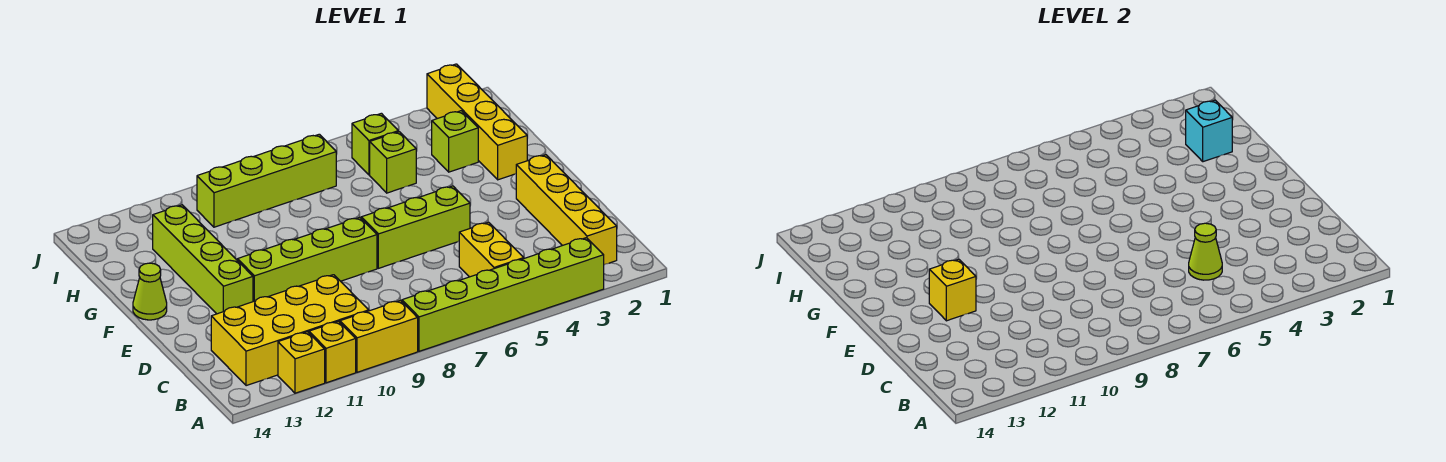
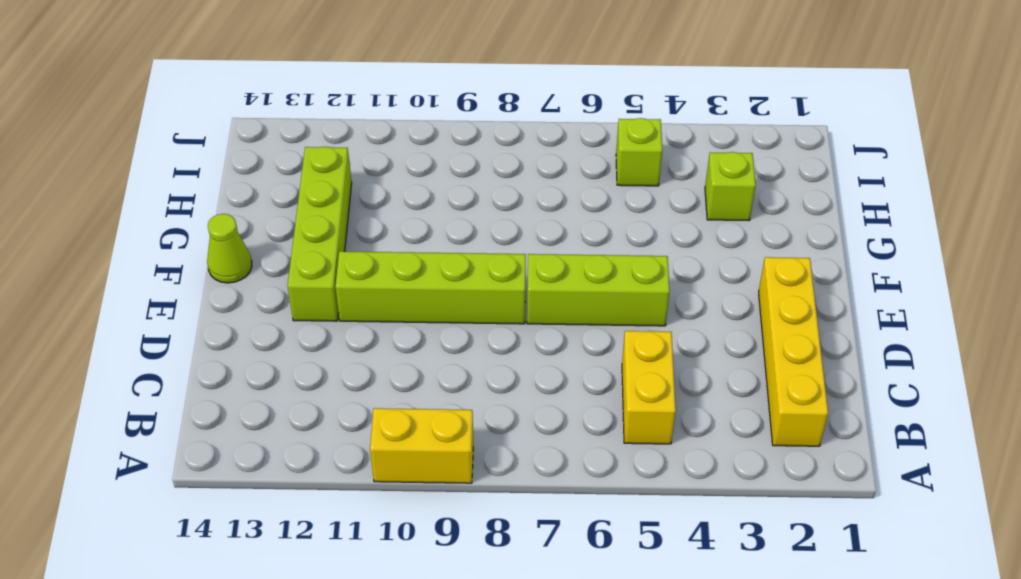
none -> lime brick A3:A8 level 1
none -> yellow brick A11 level 1
none -> yellow brick A12 level 1

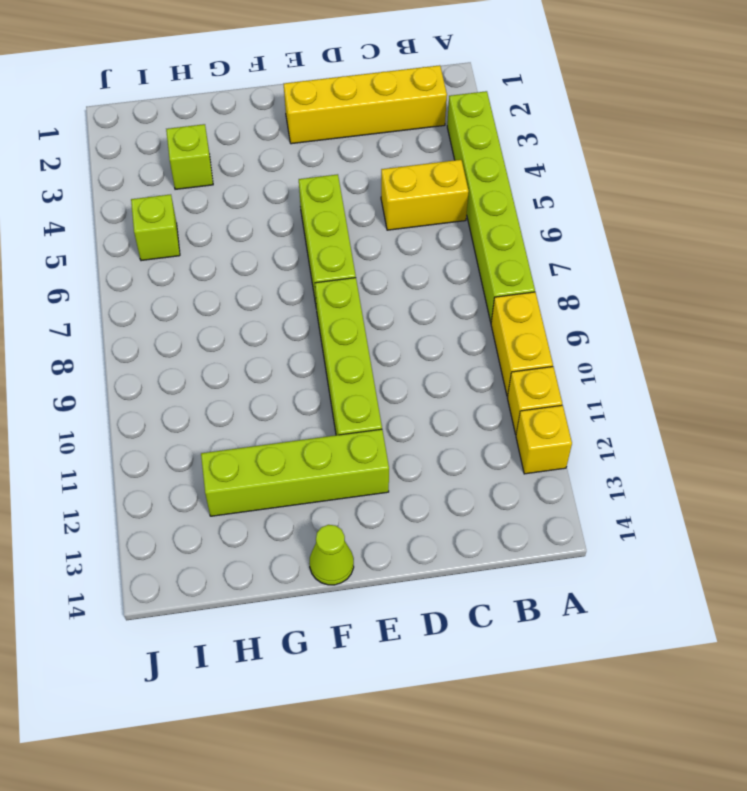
none -> yellow brick B10:C13 level 1
none -> yellow brick G2:J2 level 1
none -> lime brick H5 level 1

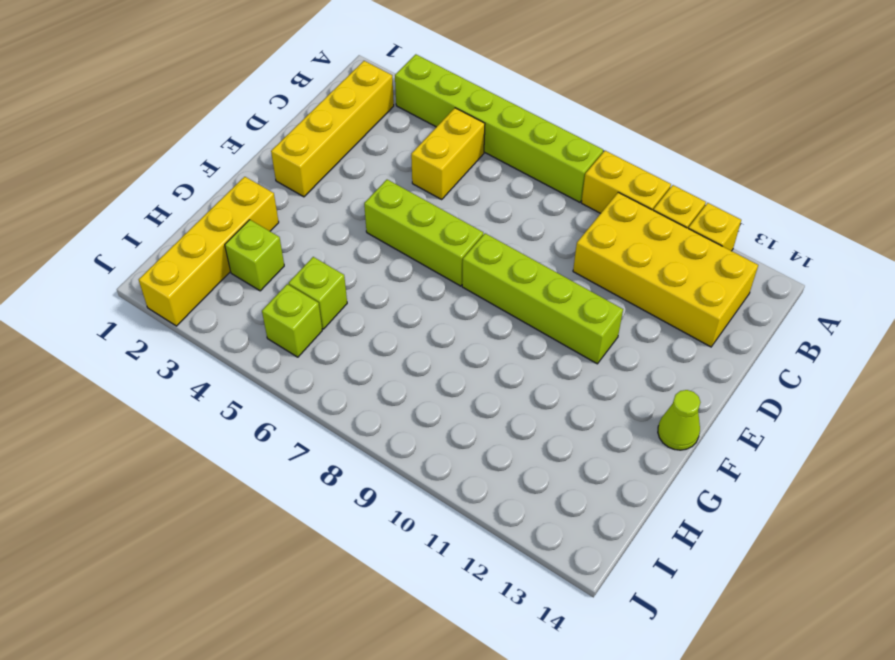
none -> lime brick E12:H12 level 1
none -> lime brick I7:I10 level 1
none -> lime cone C5 level 2

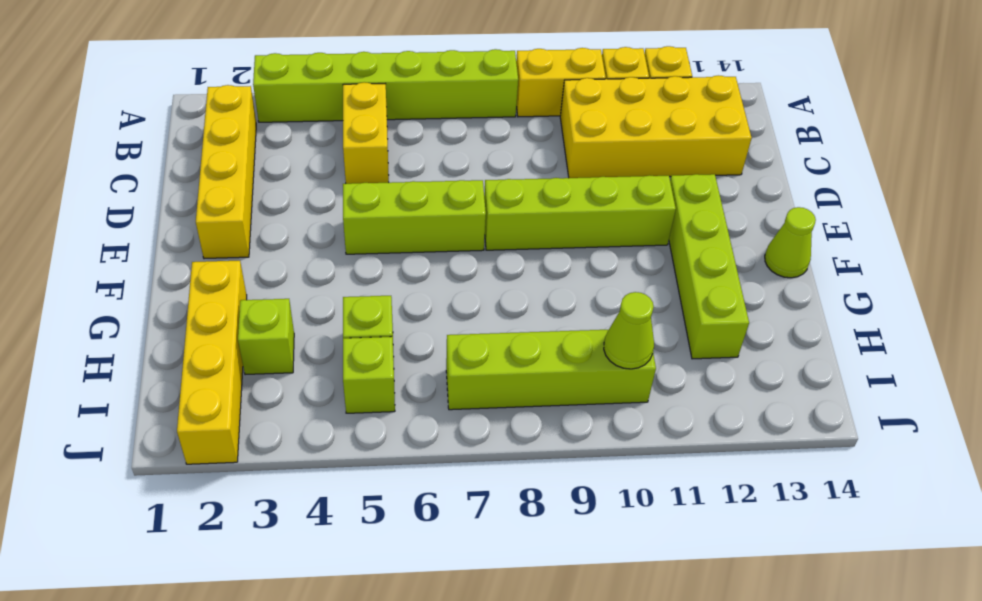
lime cone I10 level 2 -> lime cone C5 level 2
none -> yellow brick E12 level 2
none -> cyan brick H2 level 2

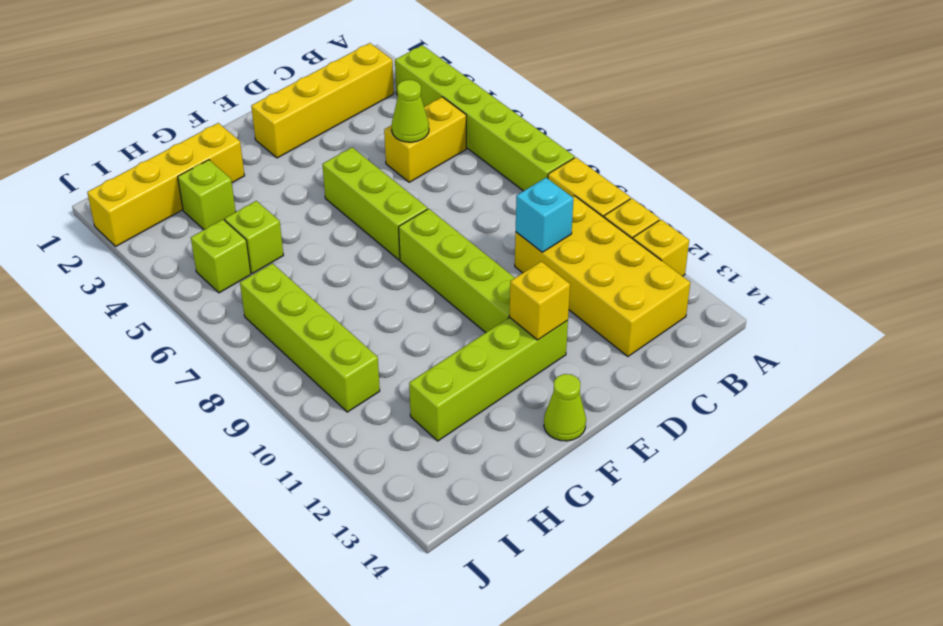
cyan brick C10 level 2 -> cyan brick H2 level 2

